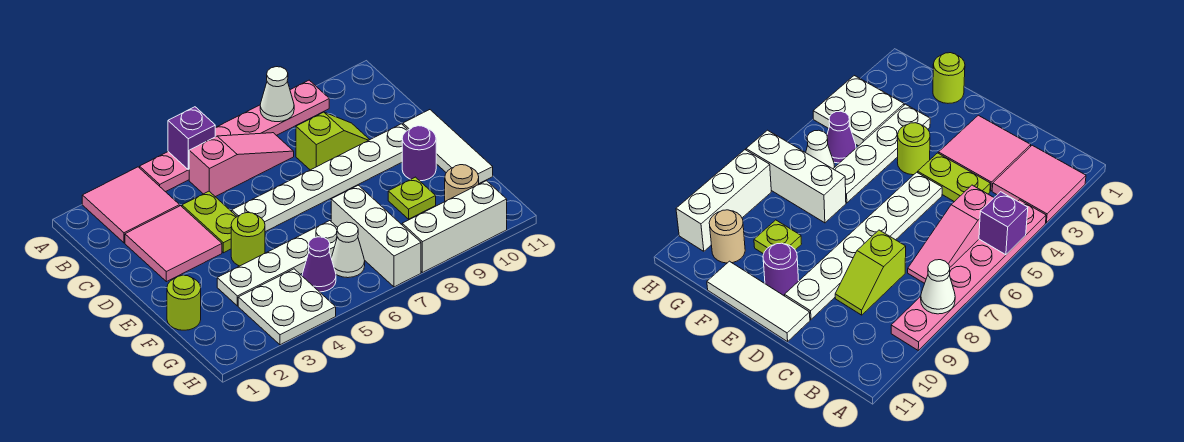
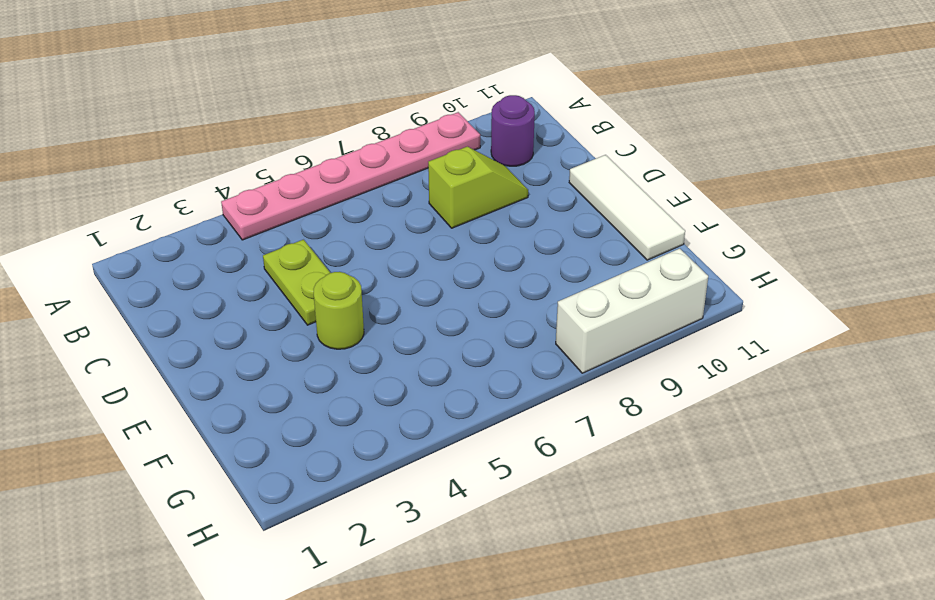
purple round brick B10 level 1 -> purple round brick E10 level 1
none -> pink tile A2:B3 level 1
none -> pink slope B5:B7 level 1 top 5
none -> pink tile C2:D3 level 1

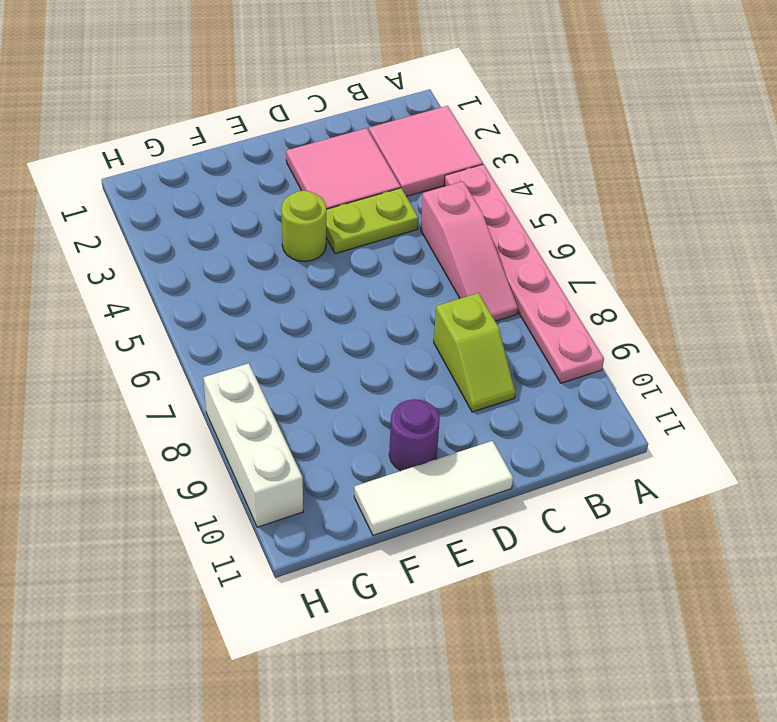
none -> white plate D5:D10 level 1
none -> lime round brick F1 level 1
none -> white plate F3:F6 level 1

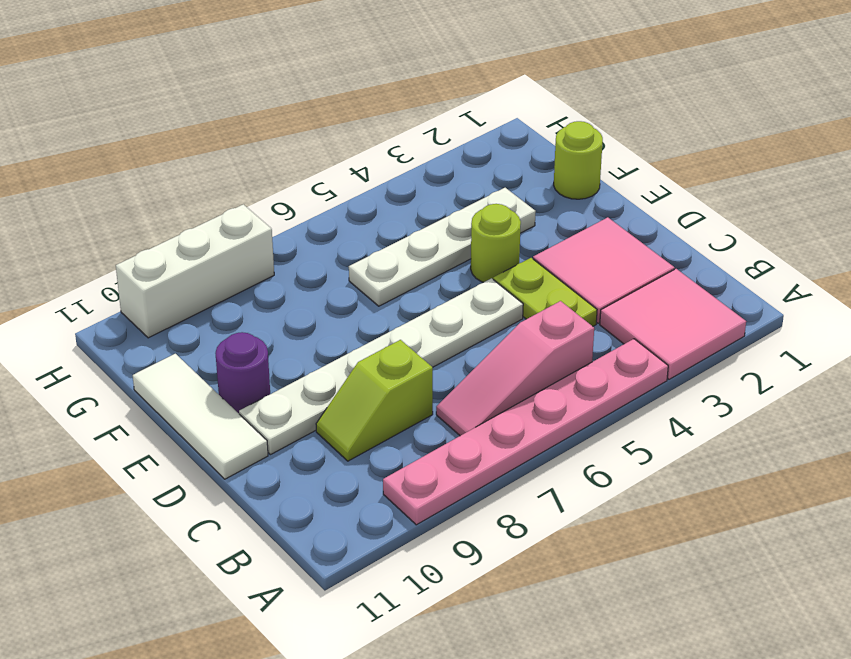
none -> white brick F7:H7 level 1
none -> lime plate F9 level 1
none -> white plate G3:H4 level 1

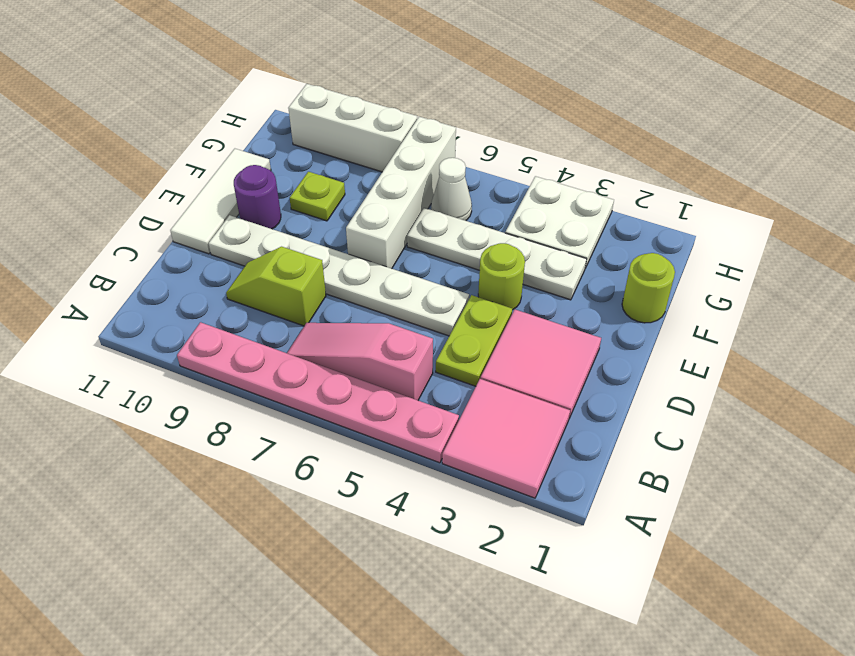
white brick E7:H7 level 1 -> white brick F7:H7 level 1
none -> purple cone G5 level 1
none -> tan round brick G10 level 1
none -> purple brick A5 level 2

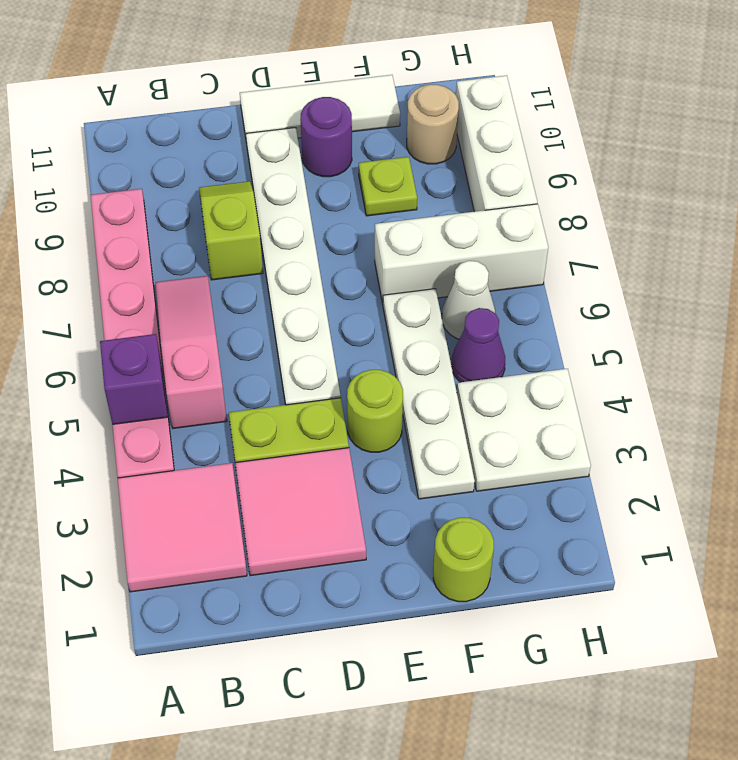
none -> white cone A8 level 2

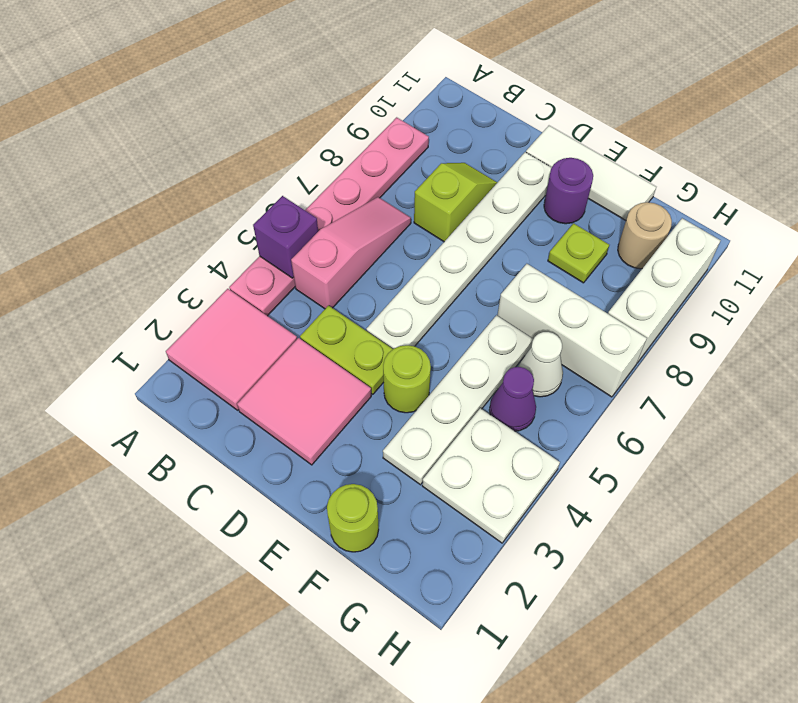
none -> white cone A8 level 2

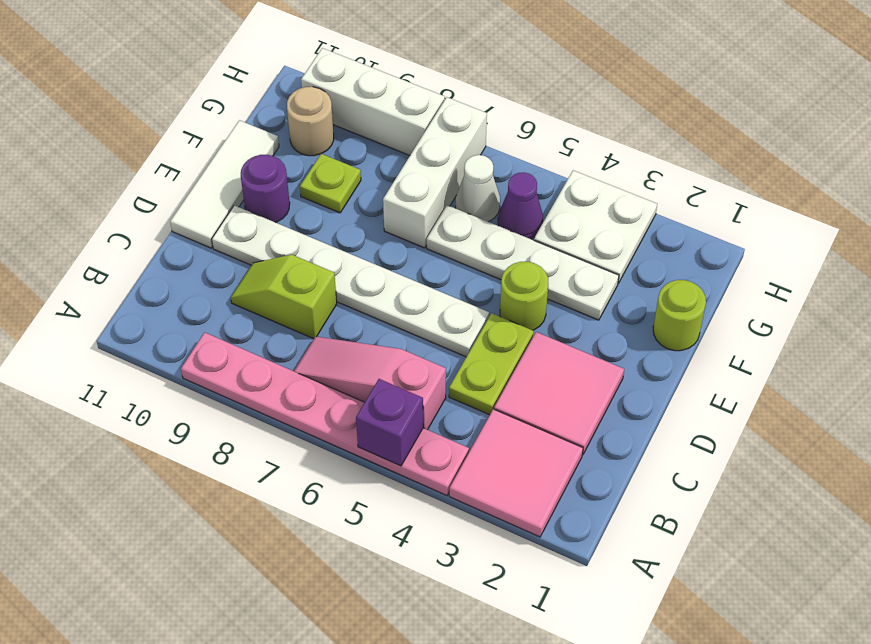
none -> white cone A8 level 2

